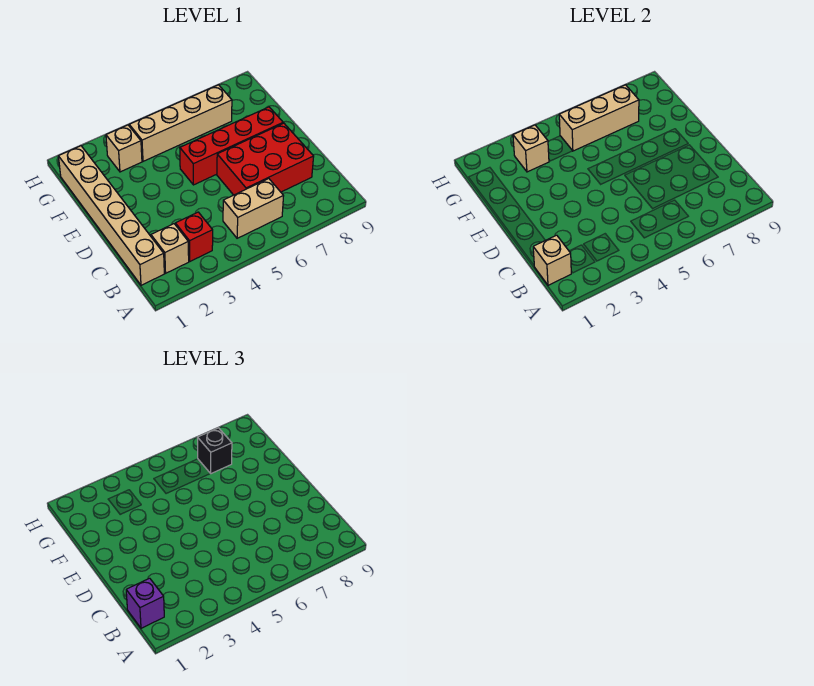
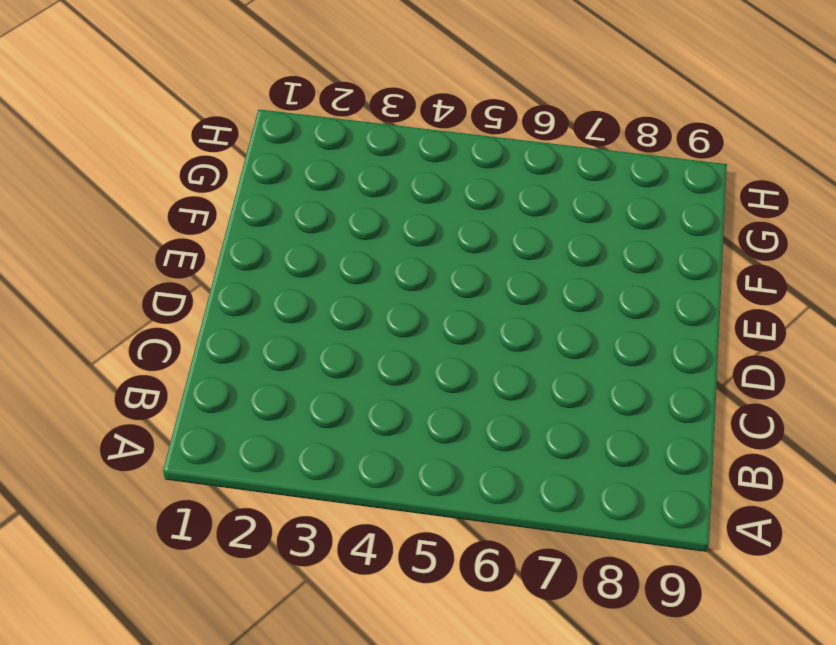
none -> tan brick B1:G1 level 1
none -> tan brick B2 level 1
none -> red brick B3 level 1

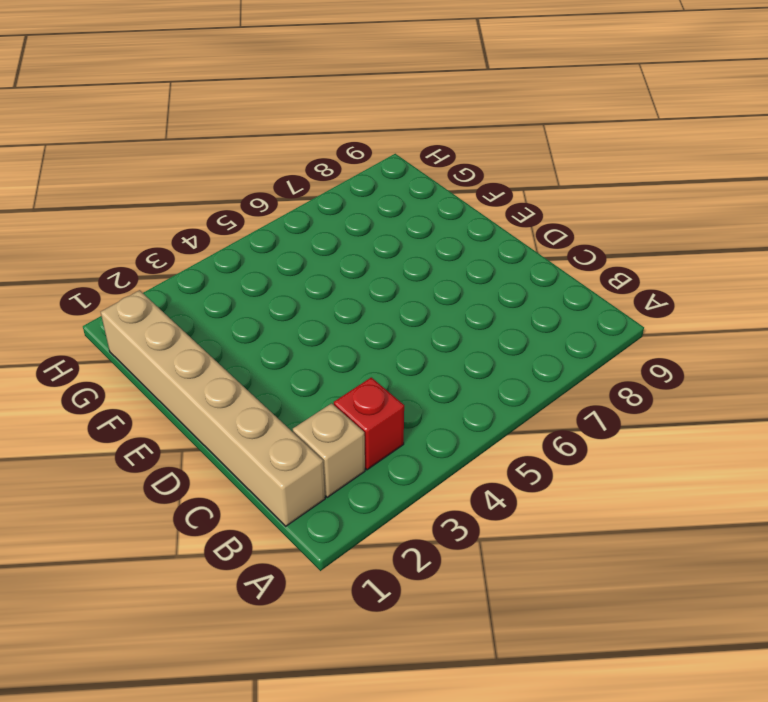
none -> tan brick B5:B6 level 1
none -> red brick C6:D8 level 1
none -> red brick E5:E8 level 1

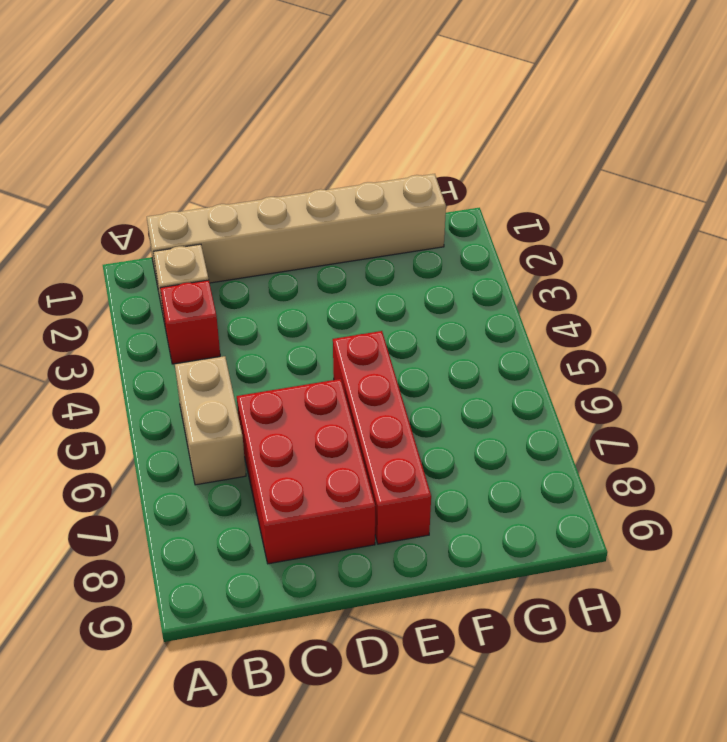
none -> tan brick G3 level 1
none -> tan brick G4:G7 level 1
none -> tan brick B1 level 2

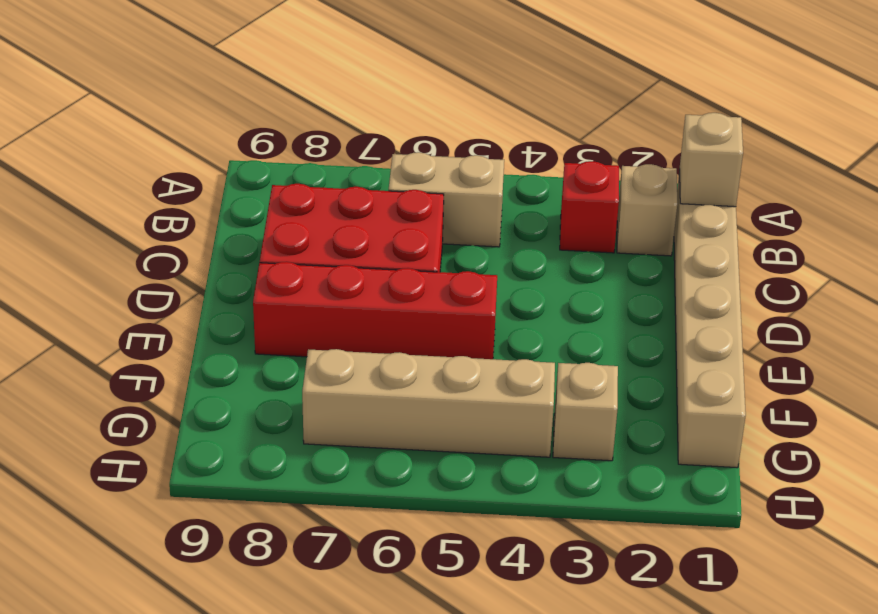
none -> tan brick G3 level 2
none -> tan brick G5:G7 level 2
none -> purple brick B1 level 3

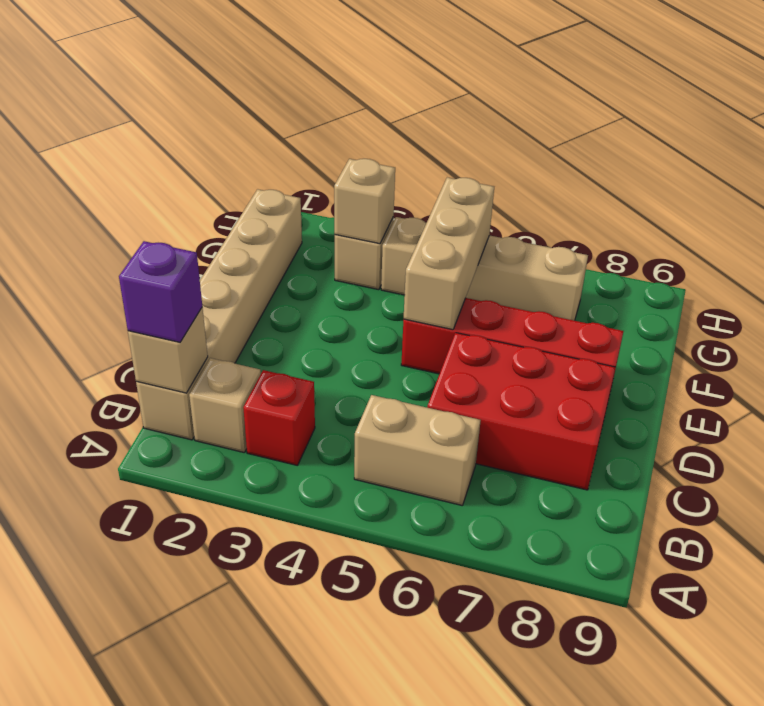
tan brick E5:G5 level 2 -> tan brick G5:G7 level 2
none -> black brick G7 level 3

